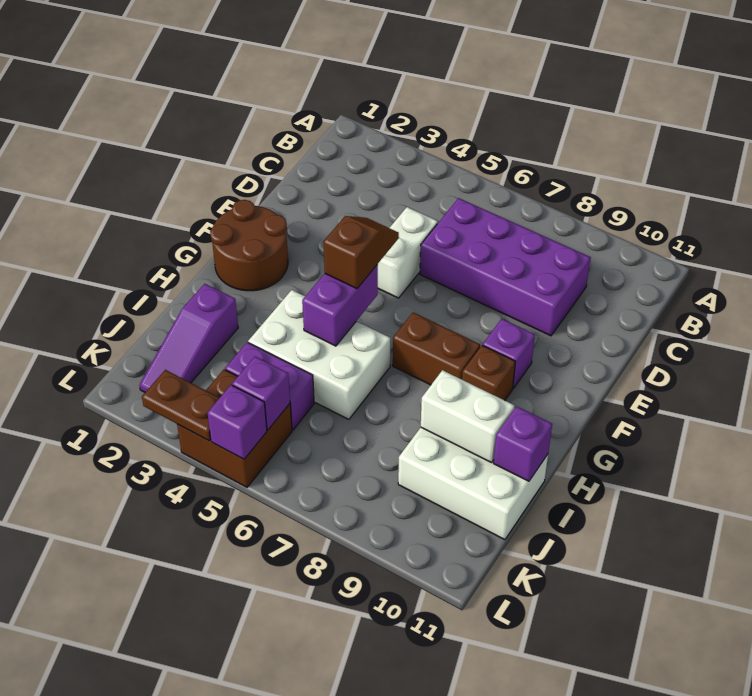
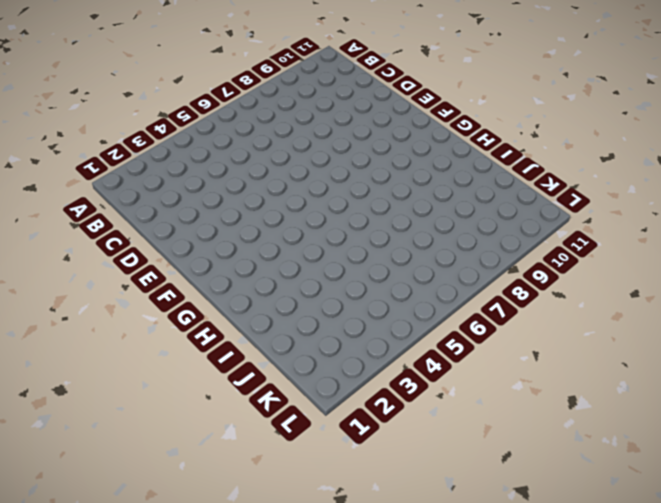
none -> purple brick C6:D9 level 1
none -> white brick D5:E5 level 1
none -> brown round brick F1:G2 level 1

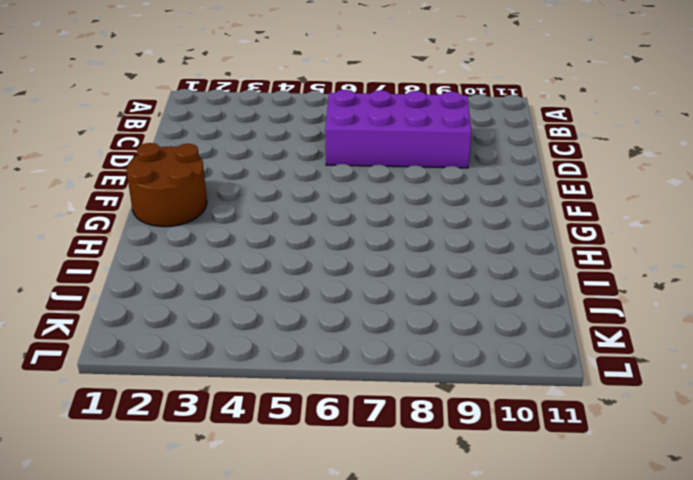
none -> white brick D5:E5 level 1
none -> purple brick F9 level 1
none -> brown brick G7:G8 level 1

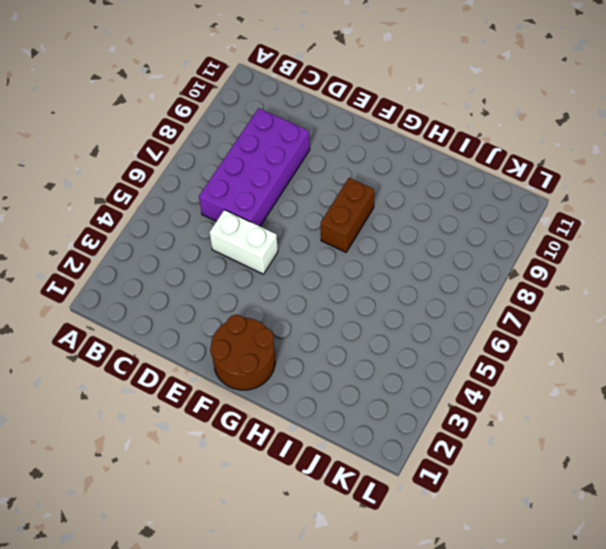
none -> purple brick F9 level 1
none -> brown brick G9 level 1
none -> white brick H4:I6 level 1

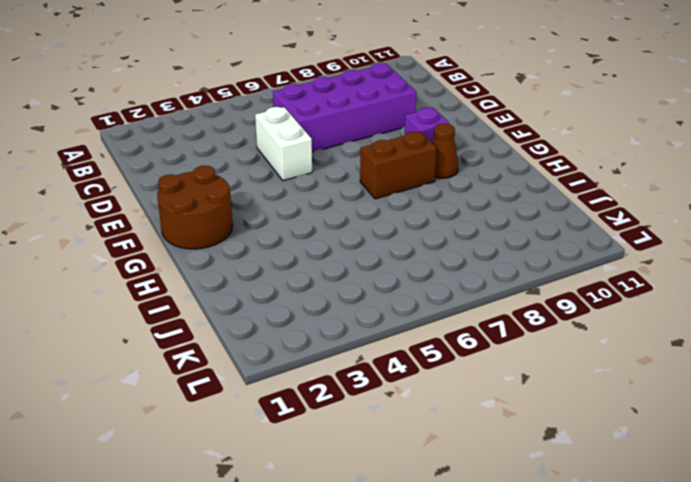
brown cone G9 level 1 -> brown brick G9 level 1
none -> white brick H4:I6 level 1
none -> purple slope I2:K2 level 1 top I
none -> white brick I9:J11 level 1

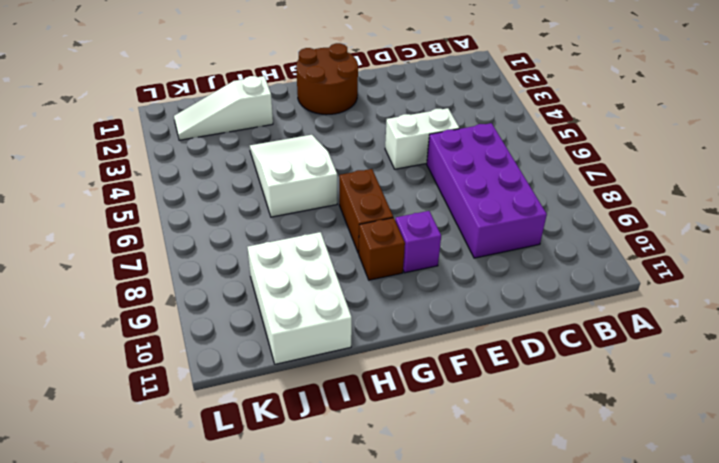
white slope H4:I6 level 1 top 6 -> white brick H4:I6 level 1
white slope I2:K2 level 1 top I -> purple slope I2:K2 level 1 top I
none -> purple brick J4:J5 level 1
none -> brown brick K4:L5 level 1
none -> purple brick G5:H5 level 2

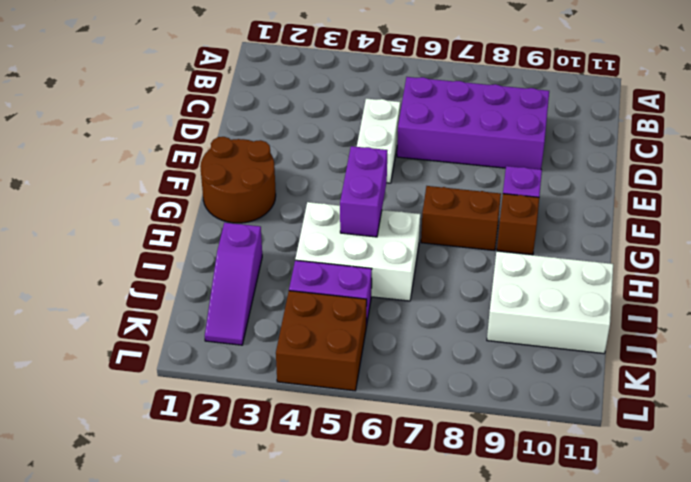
none -> white brick I9:I10 level 2
none -> purple brick I11 level 2
none -> purple brick K5 level 2

